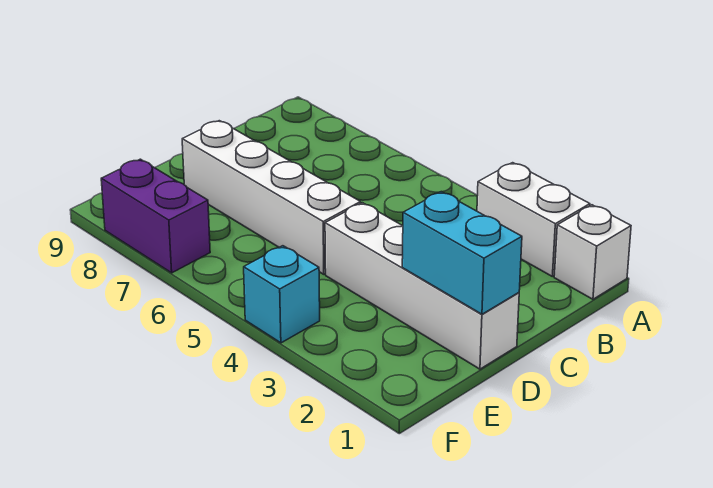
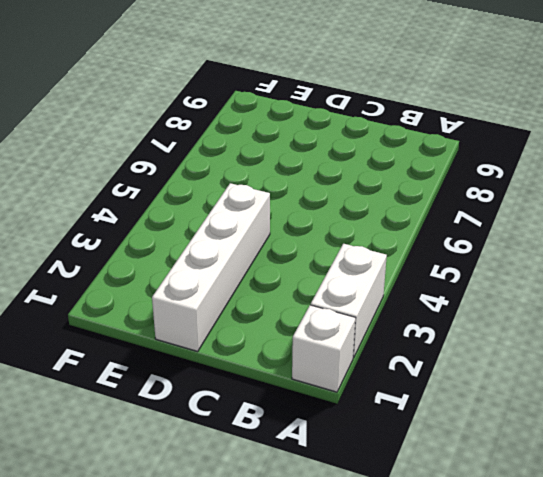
none -> white brick D5:D8 level 1
none -> cyan brick F4 level 1

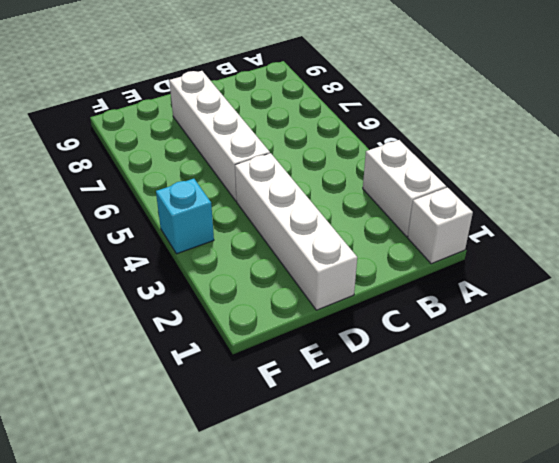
none -> purple brick F7:F8 level 1
none -> cyan brick D1:D2 level 2

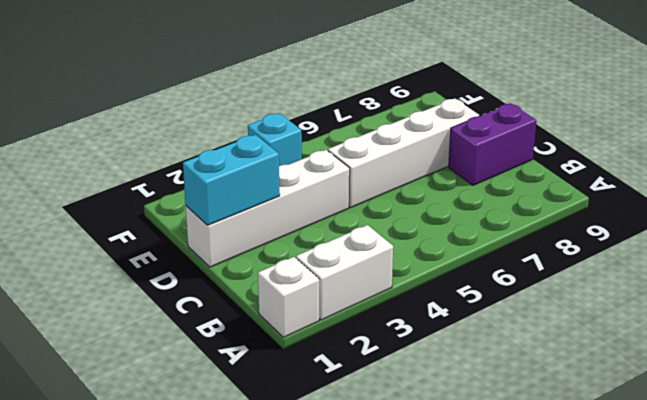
purple brick C8:C9 level 1 -> purple brick F7:F8 level 1

